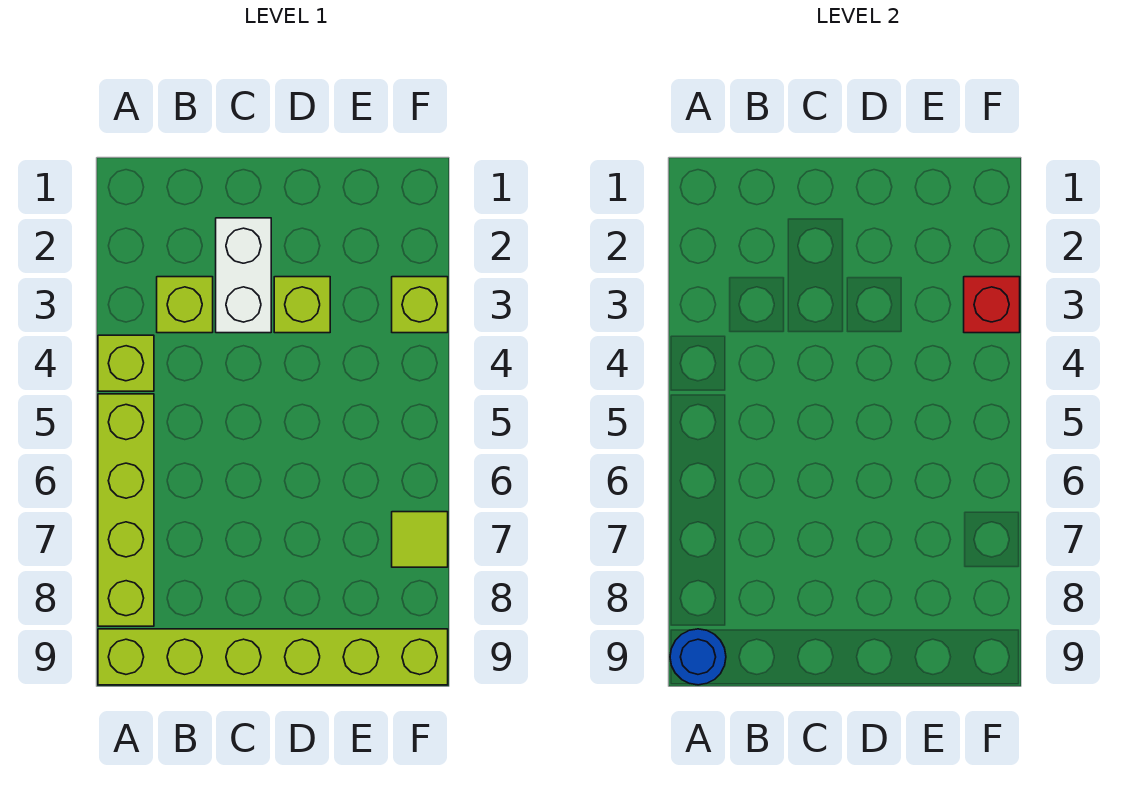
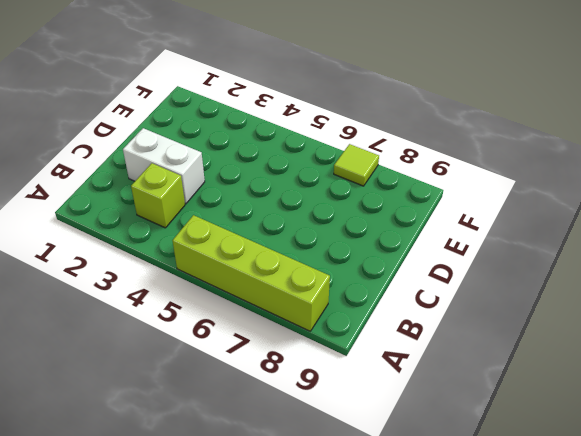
none -> lime brick A4 level 1
none -> lime brick A9:F9 level 1

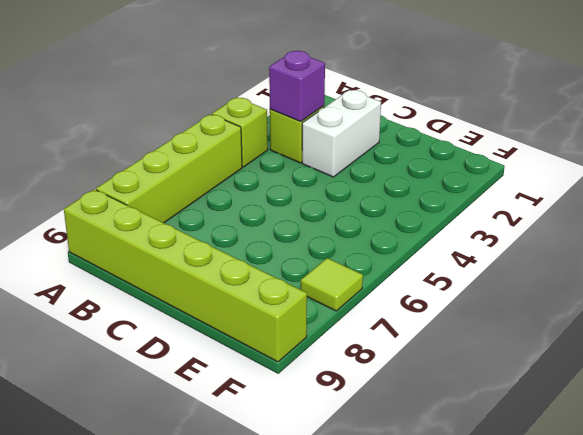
purple brick B3 level 2 -> none
none -> lime brick D3 level 1
none -> lime brick F3 level 1

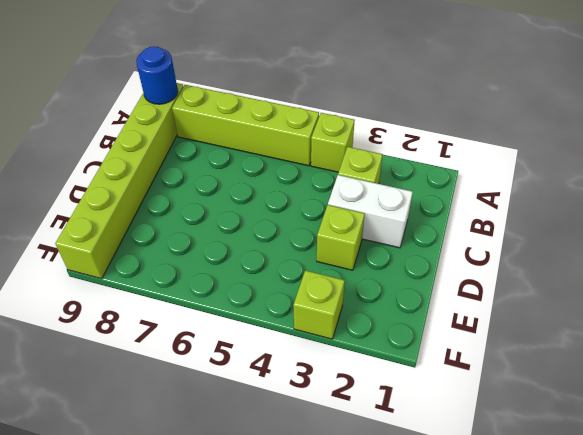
none -> lime tile F7 level 1
none -> red brick F3 level 2

